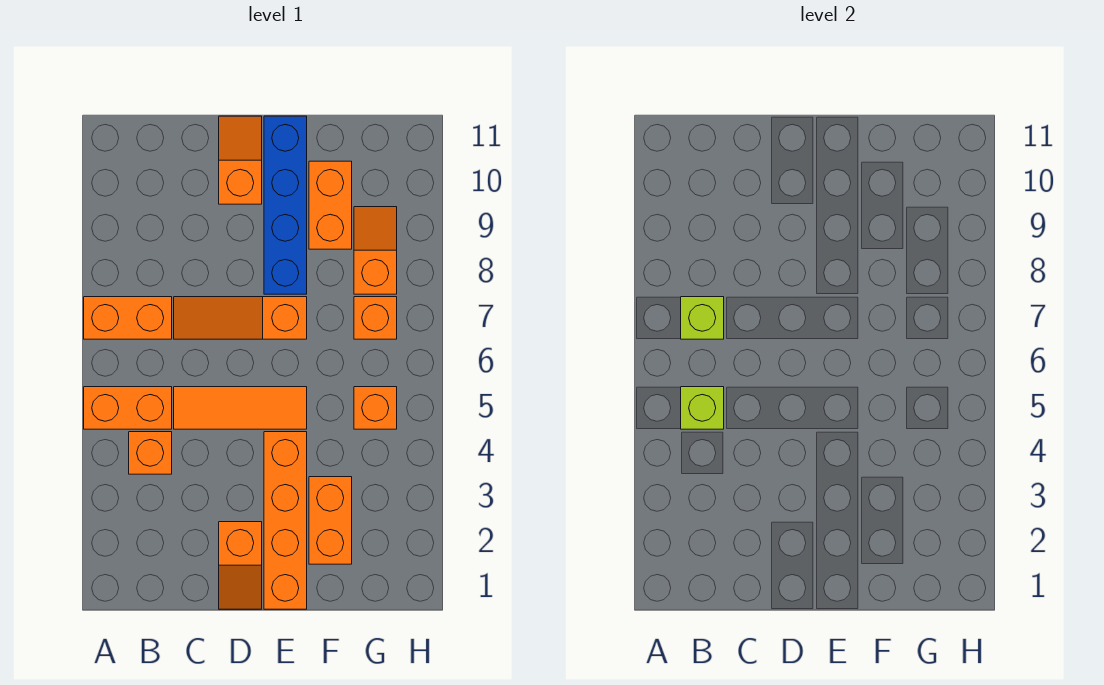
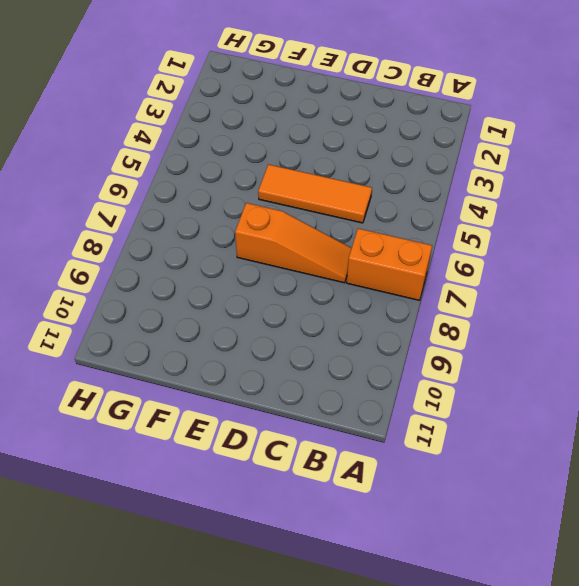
none -> orange brick A5:B5 level 1
none -> orange brick B4 level 1
none -> orange slope D1:D2 level 1 top 2

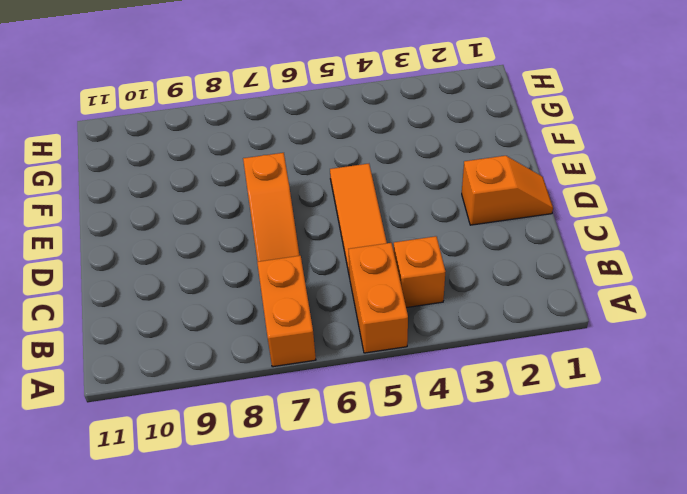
none -> orange slope D10:D11 level 1 top 10
none -> orange brick E1:E4 level 1
none -> blue brick E8:E11 level 1

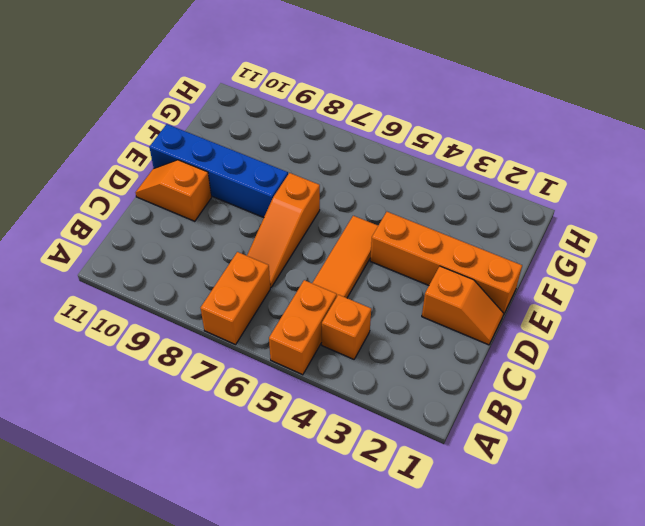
none -> orange brick F2:F3 level 1
none -> orange brick F9:F10 level 1
none -> orange brick G5 level 1

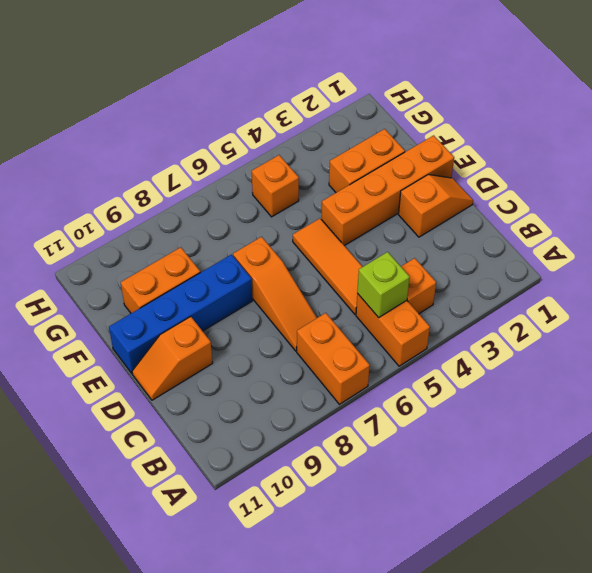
none -> orange brick G7 level 1
none -> orange slope G8:G9 level 1 top 8
none -> lime brick B7 level 2

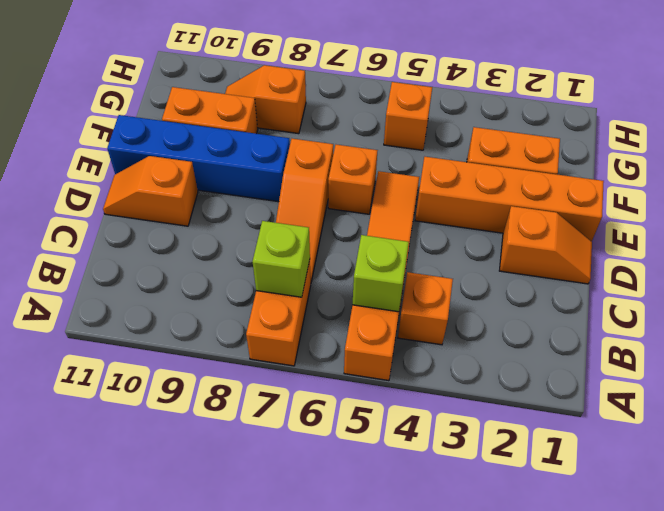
orange brick E6 level 1 -> orange brick G7 level 1

